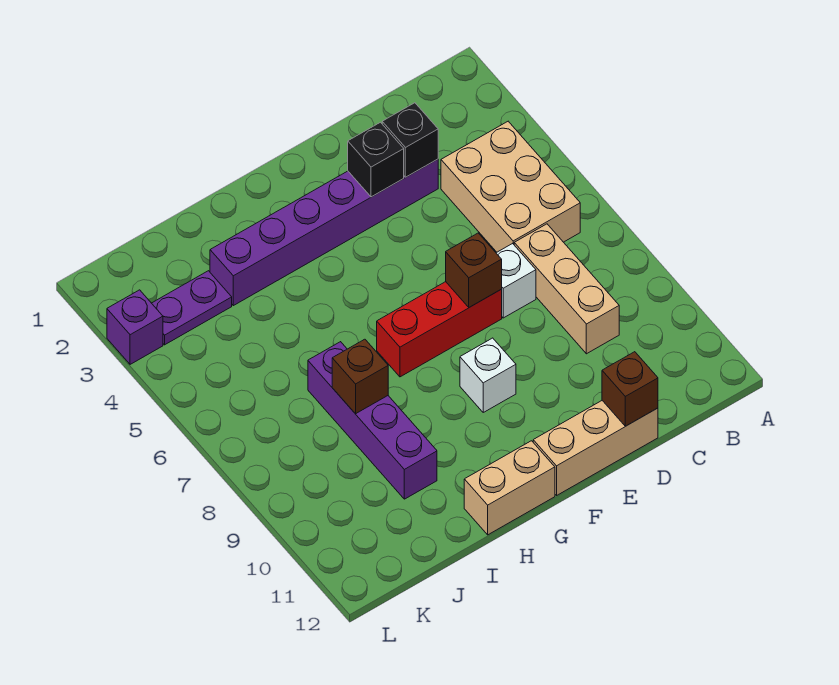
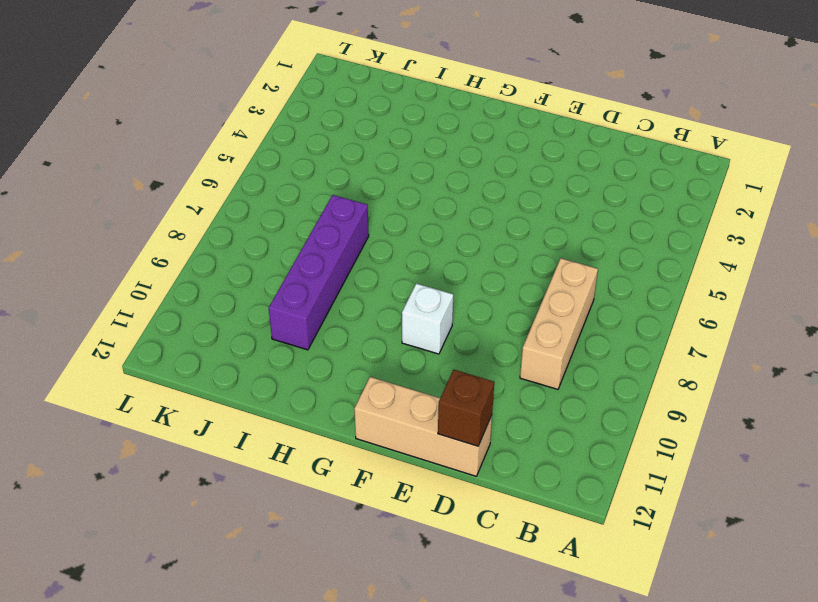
none -> tan brick B4:C6 level 1
none -> purple brick D3:I3 level 1
none -> white brick D7 level 1

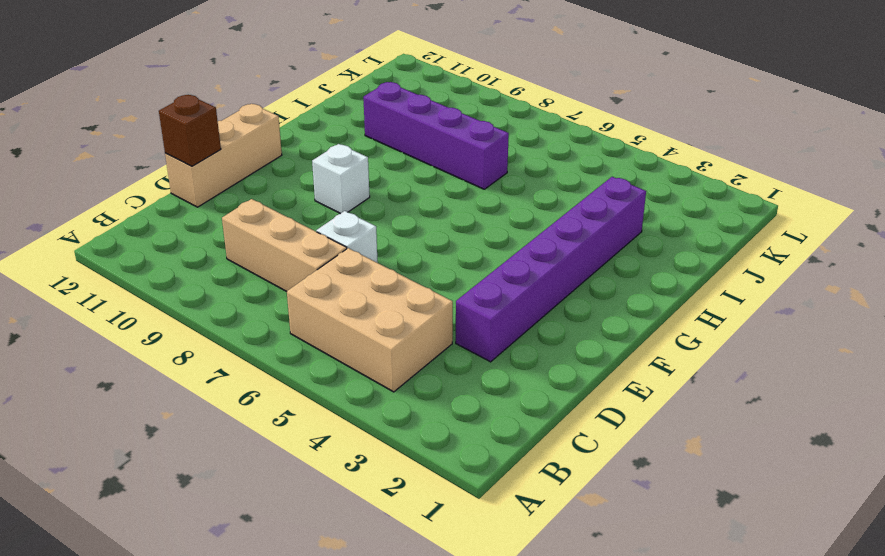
none -> red brick E7:G7 level 1
none -> tan brick G12:H12 level 1
none -> purple plate J3:K3 level 1

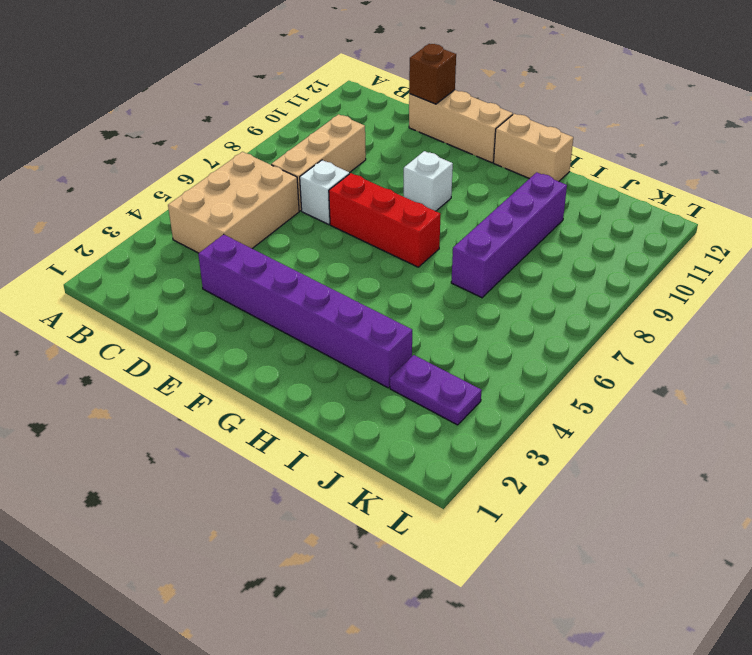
none -> purple brick L3 level 1
none -> black brick D3 level 2
none -> black brick E3 level 2

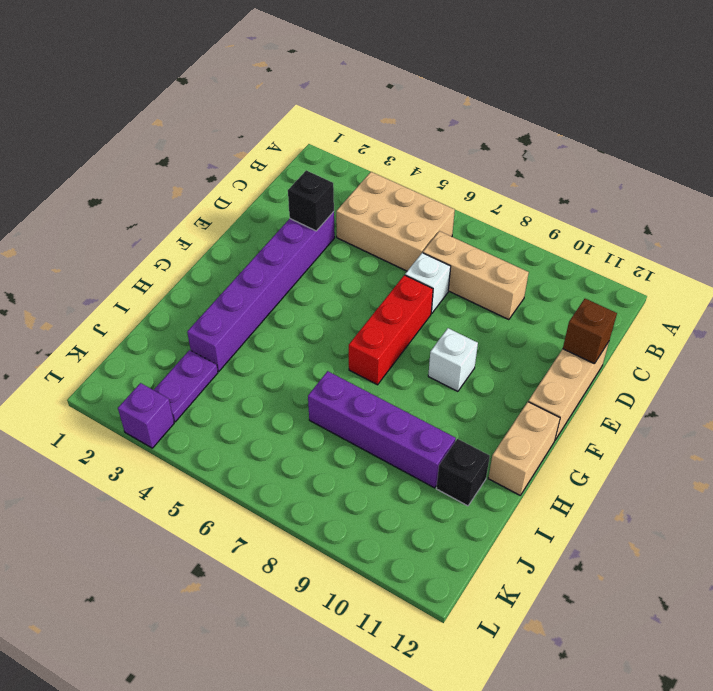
black brick I11 level 1 -> black brick E3 level 2
none -> brown brick E7 level 2
none -> brown brick I8 level 2

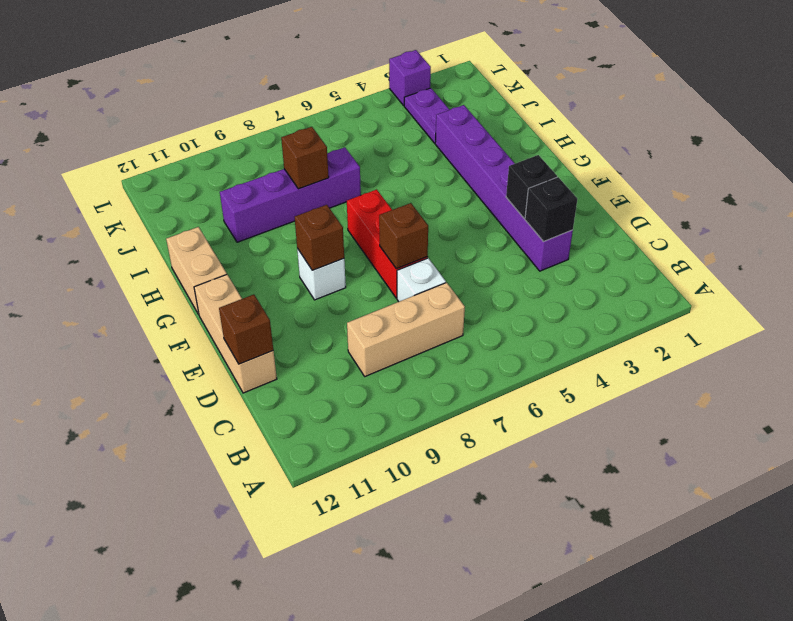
brown brick F9 level 2 -> none
none -> tan brick B4:C6 level 1

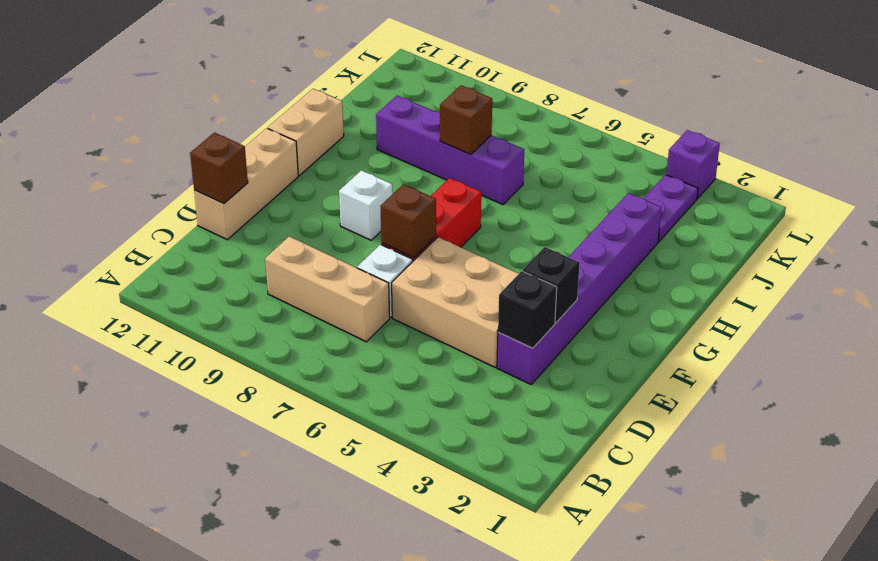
tan brick D4:E6 level 1 -> tan brick B4:C6 level 1

